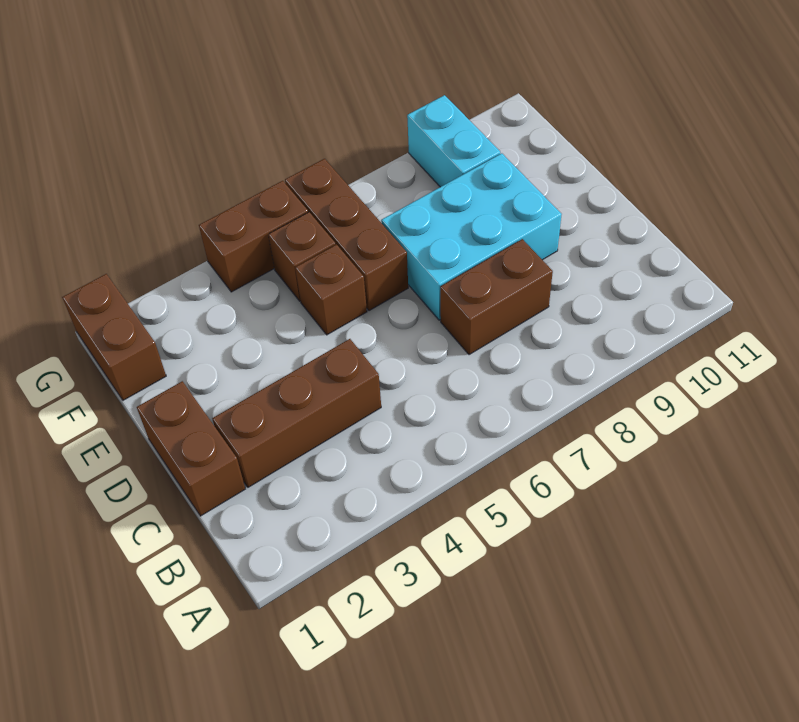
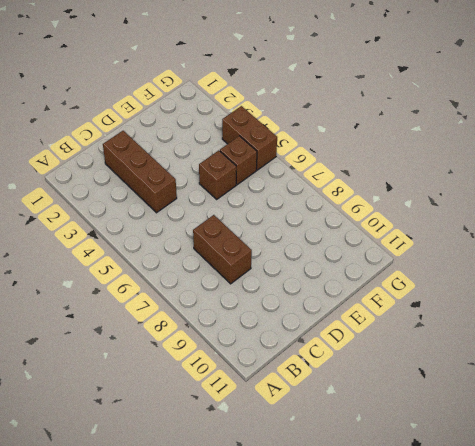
none -> brown brick C1:D1 level 1
none -> cyan brick D7:E9 level 1

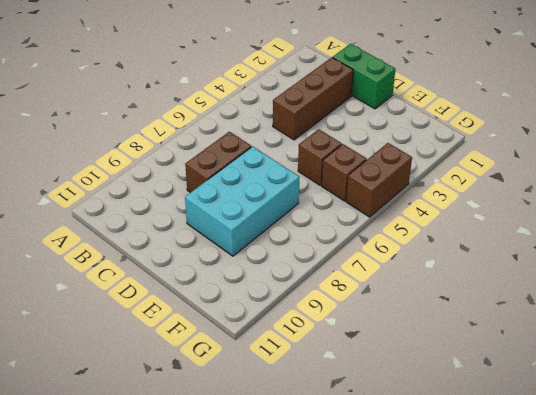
green brick C1:D1 level 1 -> brown brick C1:D1 level 1
none -> brown brick E6:G6 level 1
none -> brown brick F1:G1 level 1

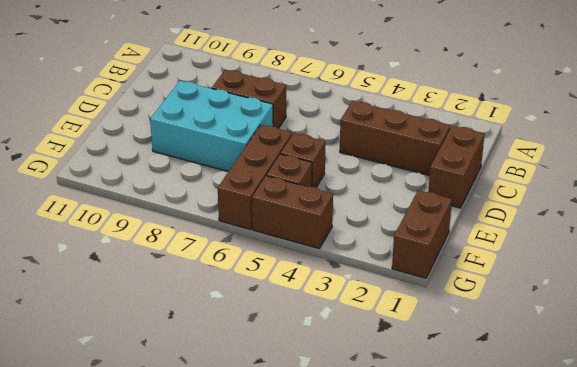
none -> cyan brick F9:G9 level 1

